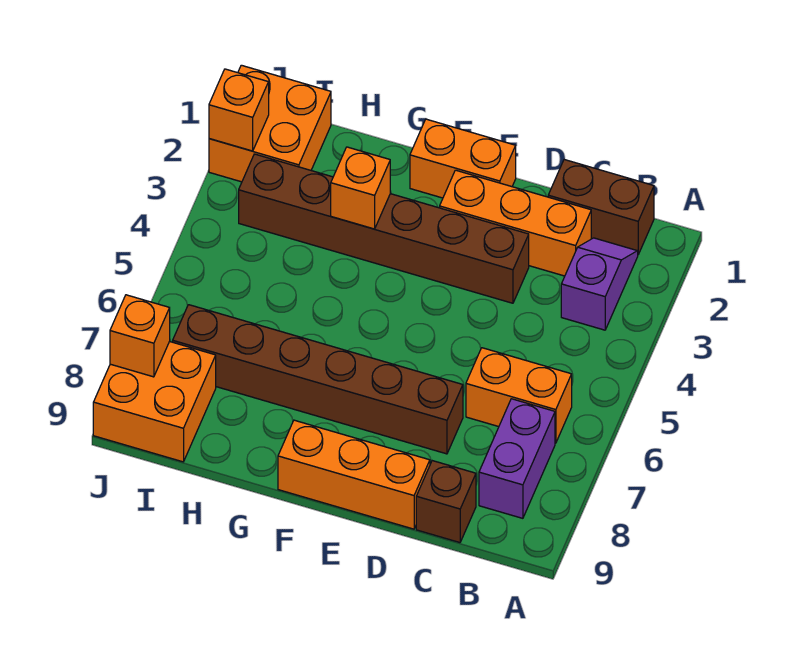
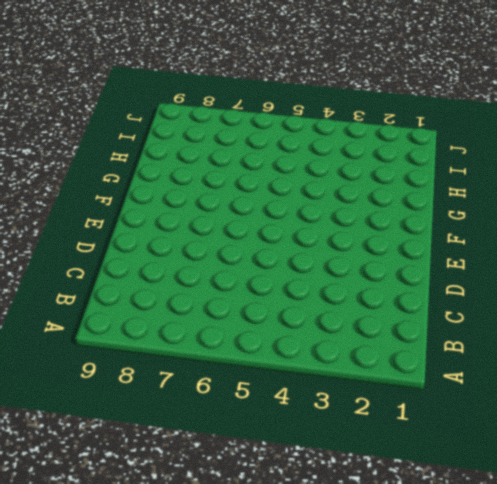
none -> brown brick B1:C1 level 1
none -> purple slope B2:B3 level 1 top 3
none -> orange brick B6:C6 level 1

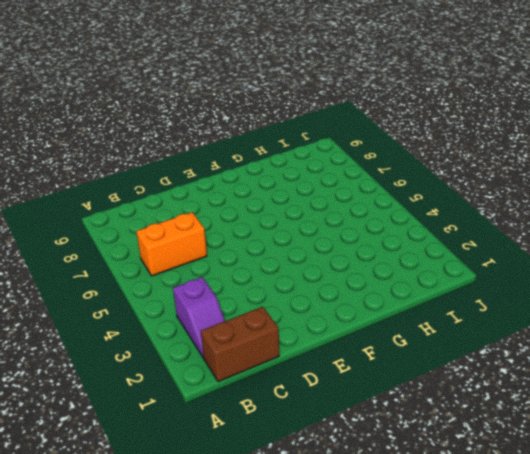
none -> purple brick B7:B8 level 1
none -> orange brick C2:E2 level 1
none -> brown brick C9 level 1

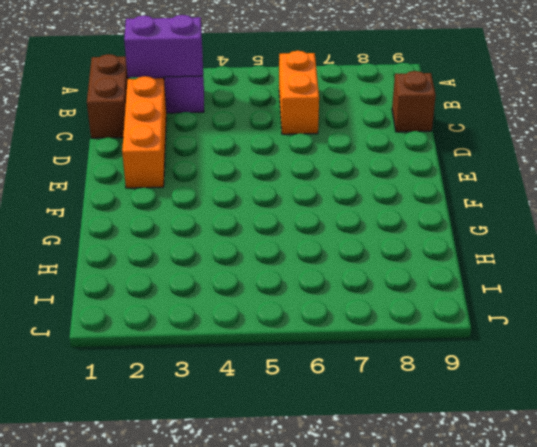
purple brick B2:B3 level 2 -> purple brick B7:B8 level 1
none -> brown brick D3:I3 level 1
none -> brown brick D7:I7 level 1
none -> orange brick D9:F9 level 1

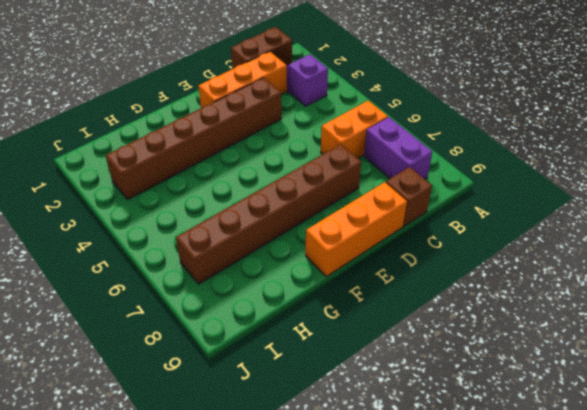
none -> orange brick E1:F1 level 1
none -> orange brick I1:J2 level 1
none -> orange brick I8:J9 level 1

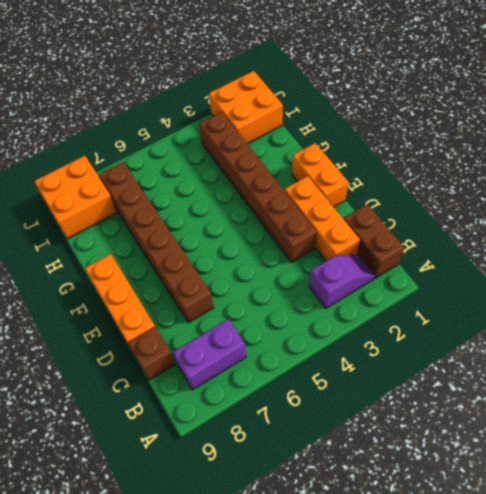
none -> orange brick B6:C6 level 1
none -> orange brick G3 level 2
none -> orange brick J2 level 2

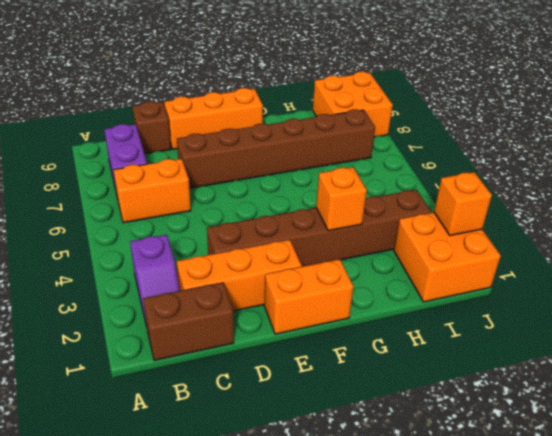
none -> orange brick J8 level 2

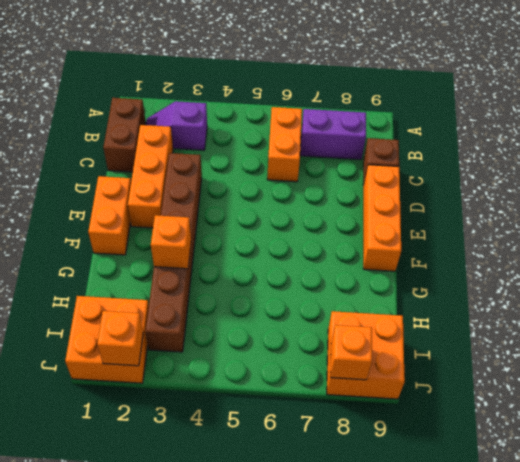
none -> brown brick D7:I7 level 1

